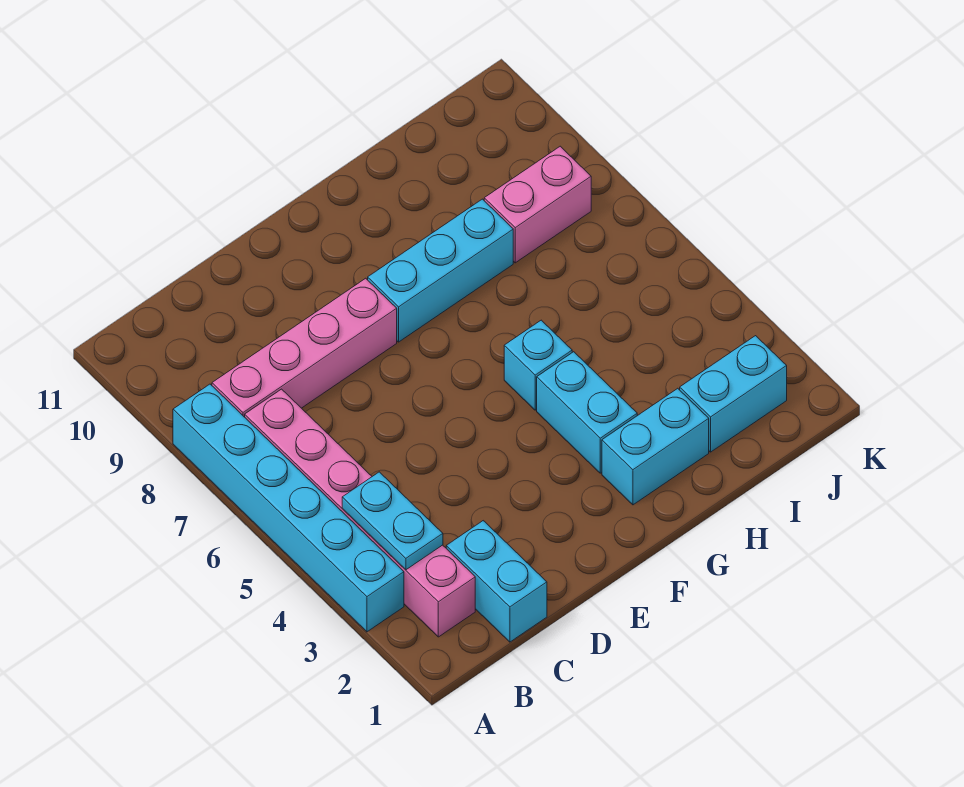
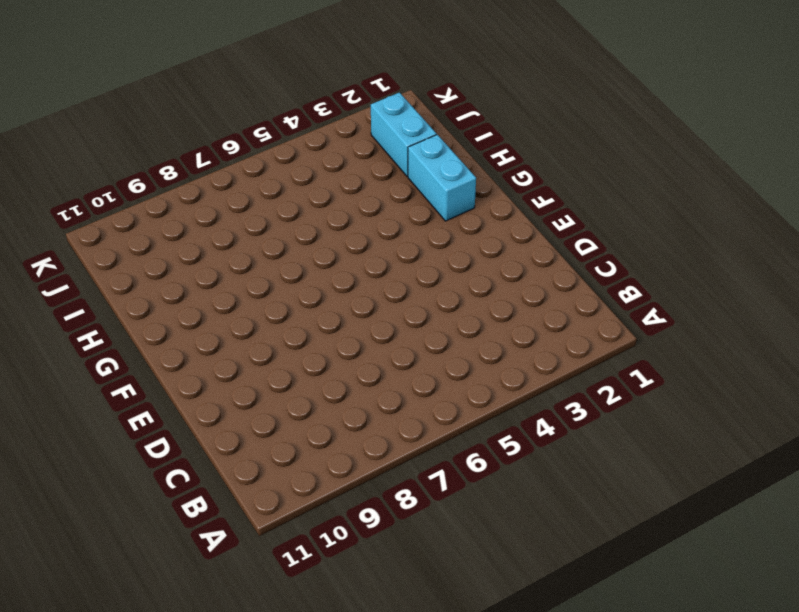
none -> cyan brick A3:A8 level 1
none -> pink brick B2:B7 level 1

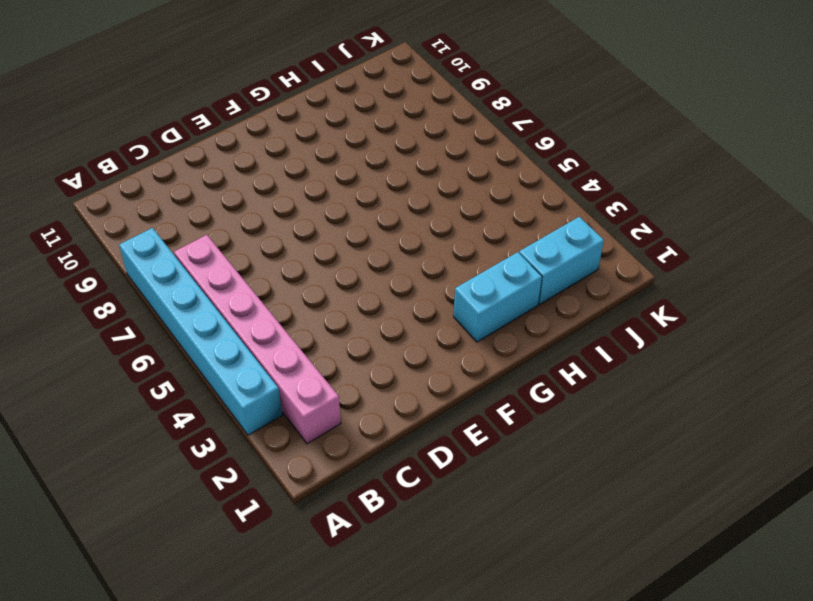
none -> pink brick B8:E8 level 1
none -> cyan brick C1:C2 level 1

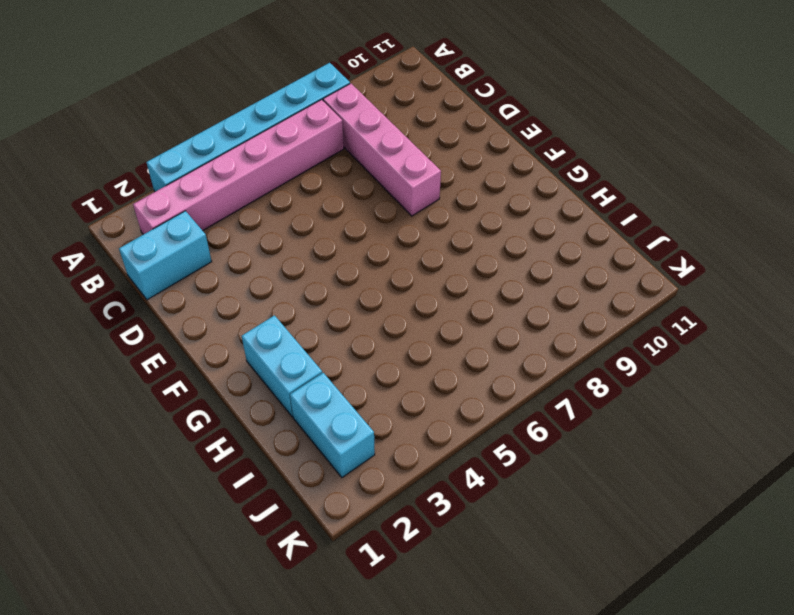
none -> cyan brick F8:H8 level 1
none -> cyan brick G3:G4 level 1

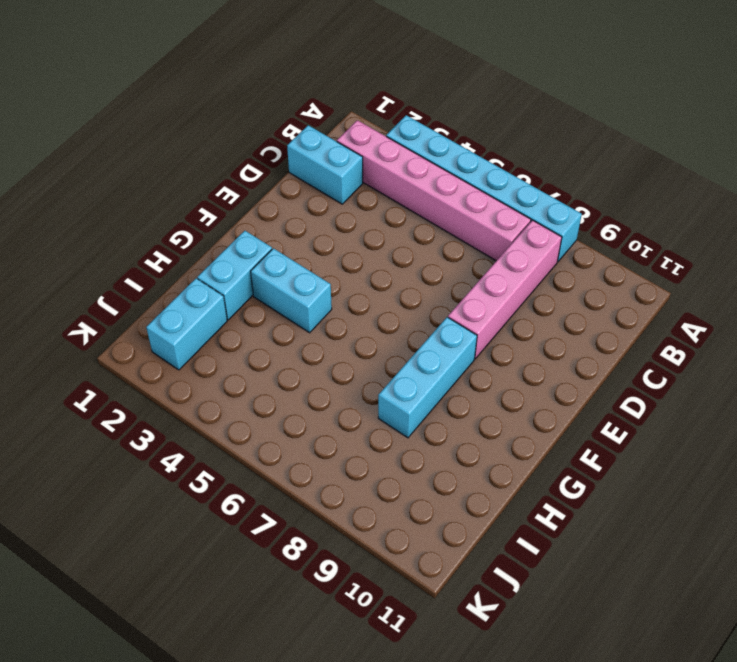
none -> cyan brick G5 level 1
none -> pink brick I8:J8 level 1

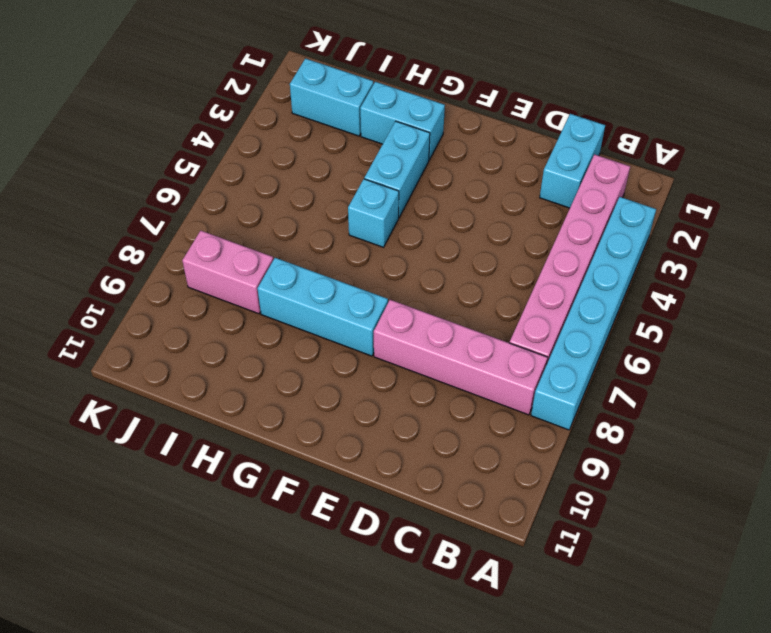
none -> cyan plate B3:B4 level 2

